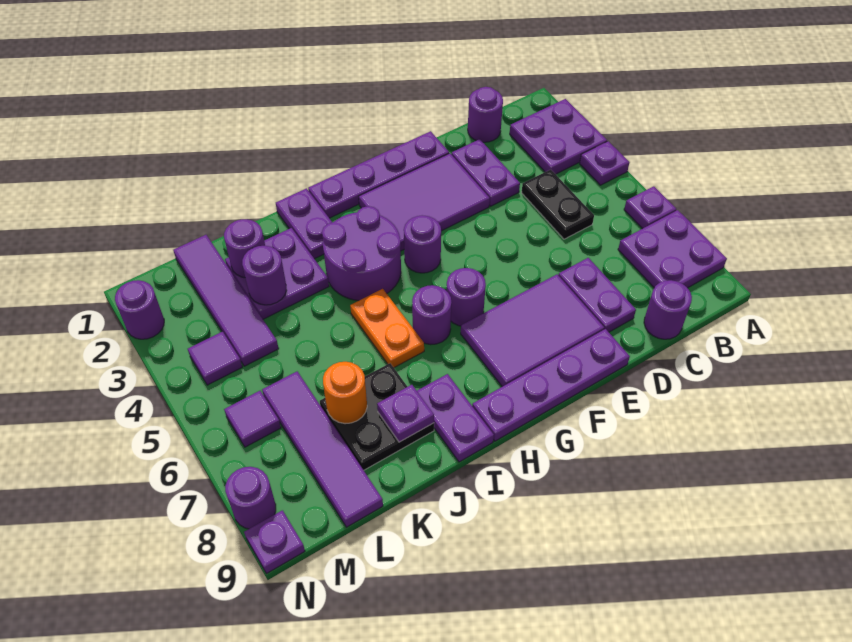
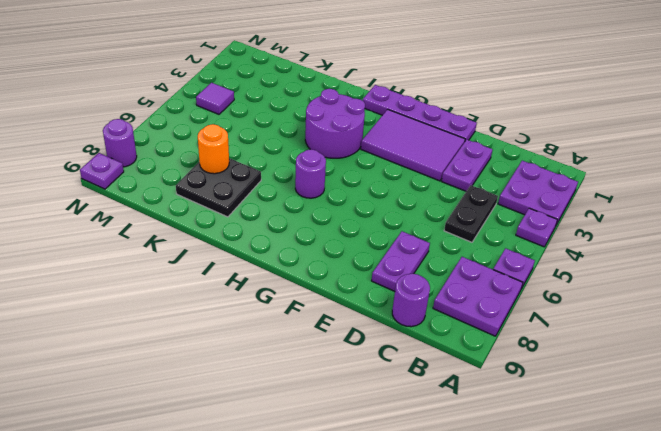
none -> purple round brick C1 level 1
none -> purple tile E7:G8 level 1
none -> purple plate E9:H9 level 1
none -> purple round brick G4 level 1

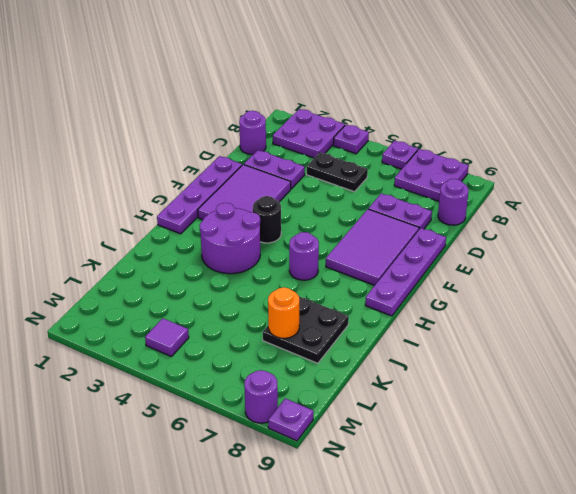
black round brick G4 level 1 -> purple round brick G4 level 1
none -> purple round brick G6 level 1
none -> purple plate I1:I2 level 1
none -> orange plate I5:I6 level 1
none -> purple plate I8:I9 level 1

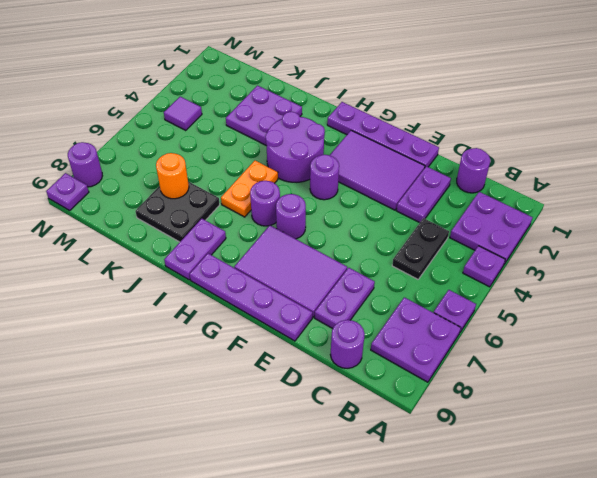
none -> purple plate I1:I2 level 1
none -> purple tile L1:L4 level 1
none -> purple tile L6:L9 level 1
none -> purple tile M6 level 1

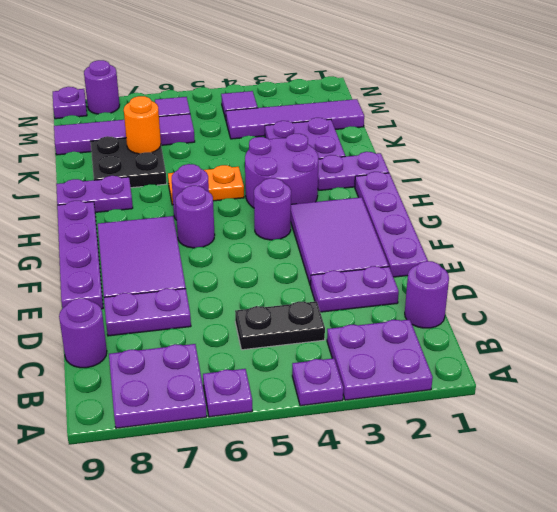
none -> purple round brick N2 level 1
none -> purple plate J8 level 2
none -> purple round brick K2 level 2
none -> purple round brick K3 level 2

